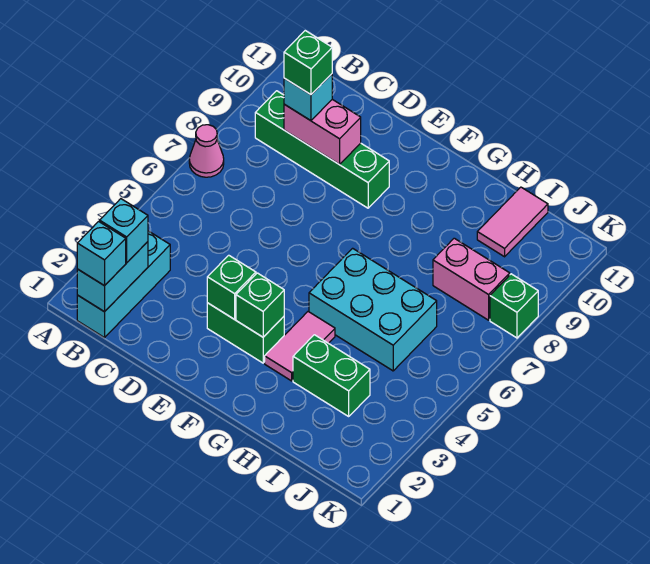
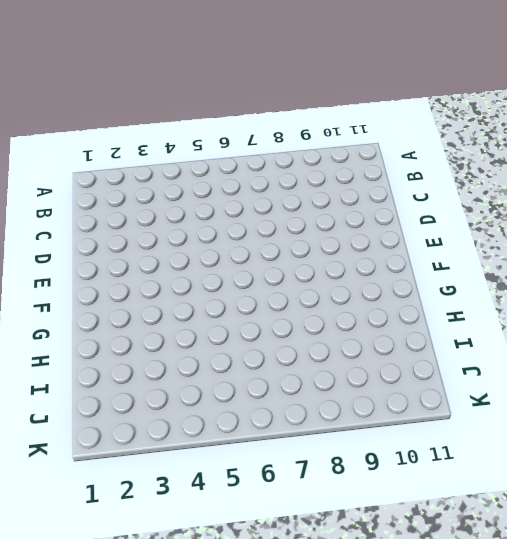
none -> pink cone A7 level 1
none -> cyan brick B1:B3 level 1
none -> green brick B9:E9 level 1

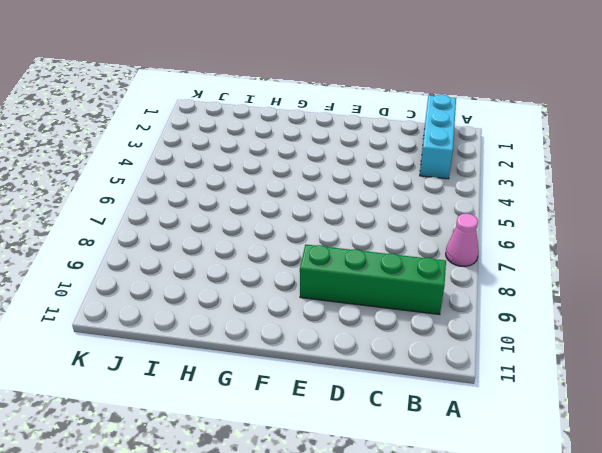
none -> green brick E3:F3 level 1
none -> pink tile G3:G4 level 1
none -> cyan brick G5:I6 level 1

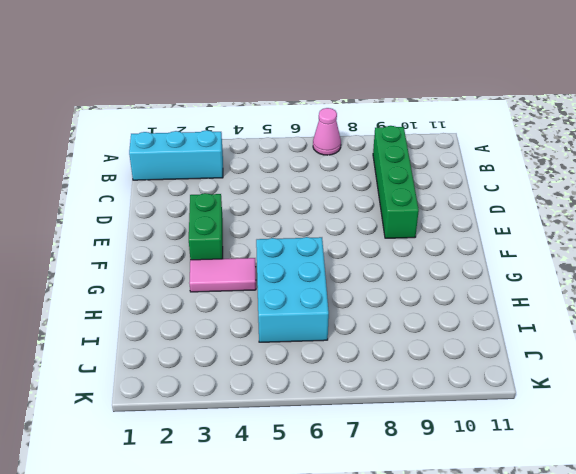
none -> green brick H3:I3 level 1
none -> pink brick I8:J8 level 1
none -> pink tile I10:I11 level 1

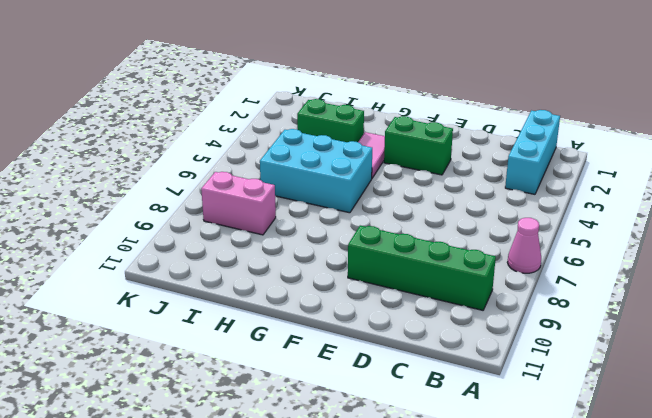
none -> pink tile I10:I11 level 1
none -> green brick K8 level 1
none -> cyan brick B1:B2 level 2

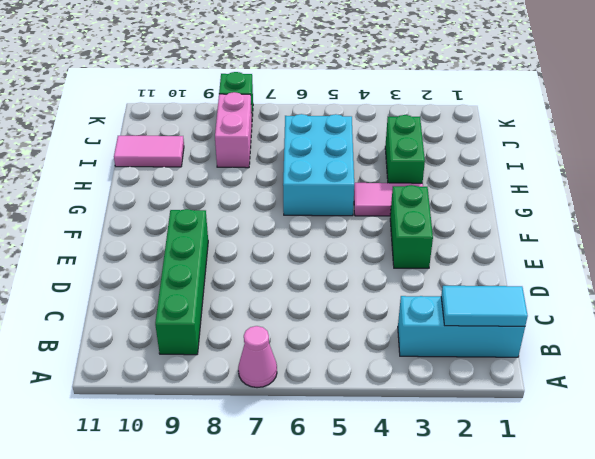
cyan tile B1:B2 level 2 -> cyan brick B1:B2 level 2
none -> pink brick C9:D9 level 2
none -> green brick E3 level 2
none -> green brick F3 level 2

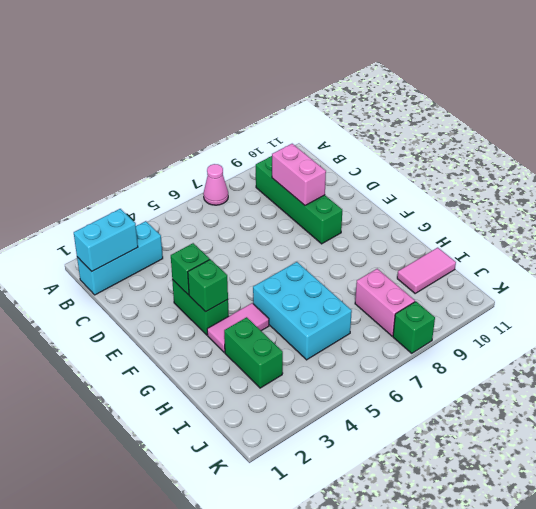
none -> cyan brick B1 level 3
none -> cyan brick B2 level 3
none -> cyan brick C9 level 3

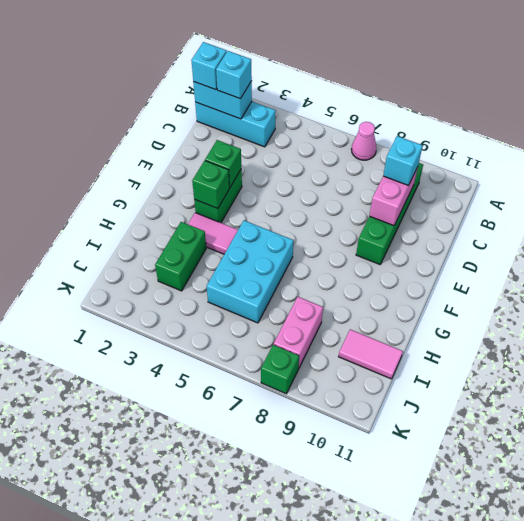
none -> green brick C9 level 4

